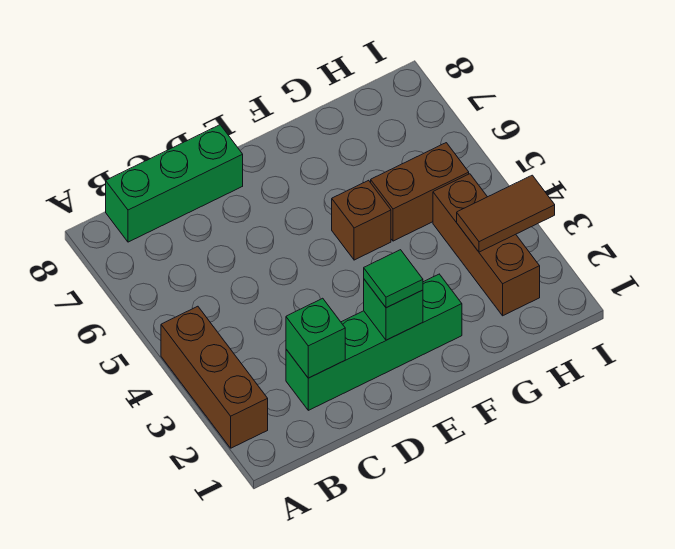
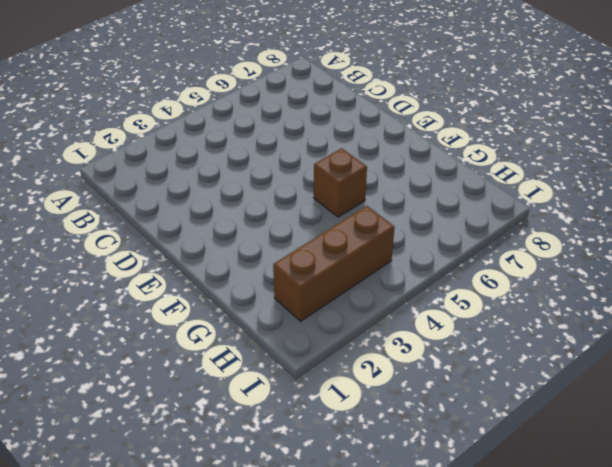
none -> brown brick A2:A4 level 1
none -> green brick B8:D8 level 1

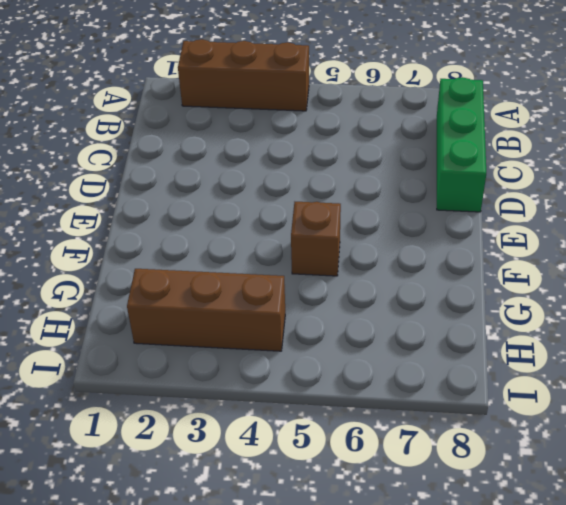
none -> green brick C2:F2 level 1
none -> brown brick G5:H5 level 1

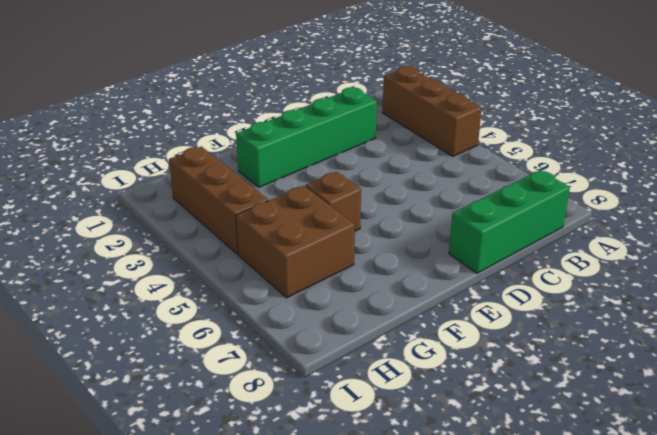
brown brick G5:H6 level 1 -> brown brick G5:H5 level 1
none -> green brick C2 level 2
none -> green brick E2 level 2

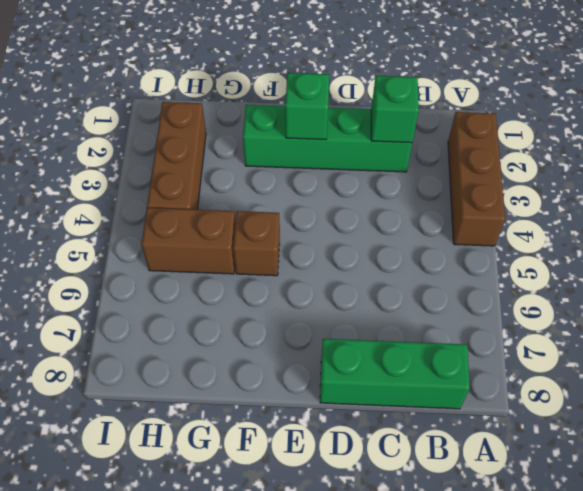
none -> brown tile H3:I3 level 2
none -> green tile E2 level 3

